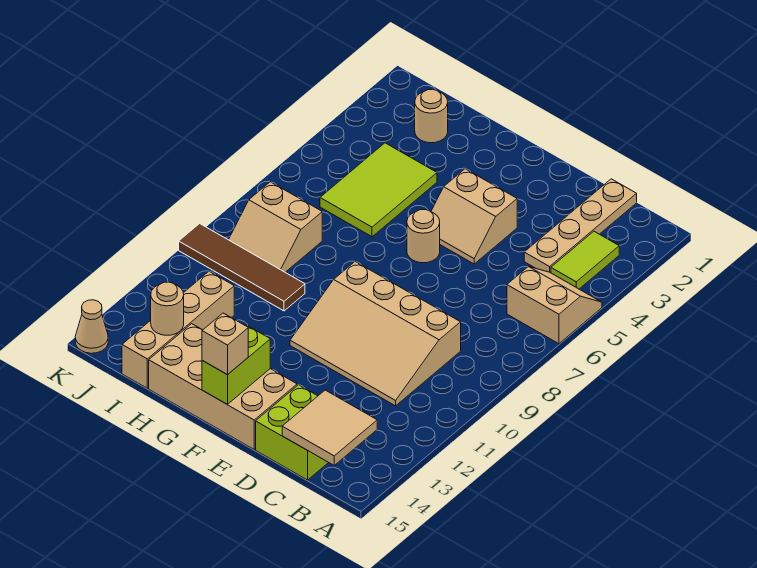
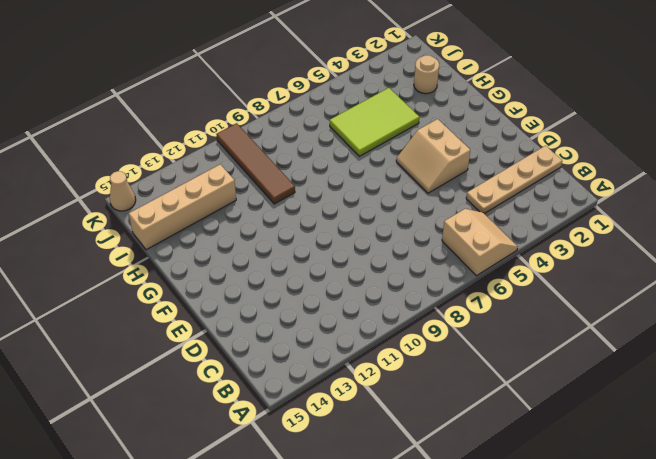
none -> lime tile B3:B4 level 1
none -> tan slope C9:F11 level 1 top 9
none -> lime brick C14:D15 level 1

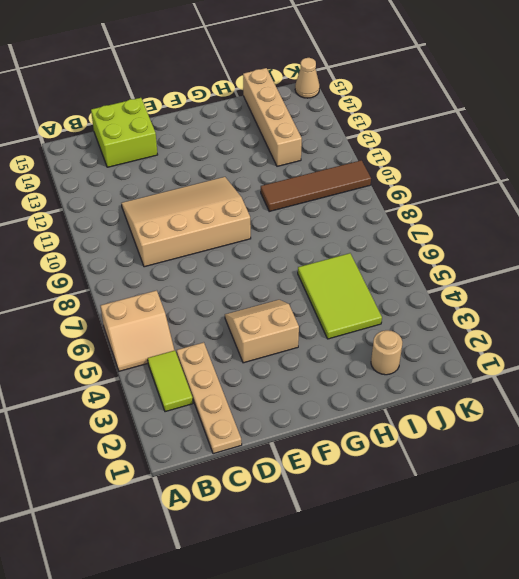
none -> tan brick E14:H15 level 1
none -> tan round brick F6 level 1
none -> tan slope I8:J9 level 1 top 8

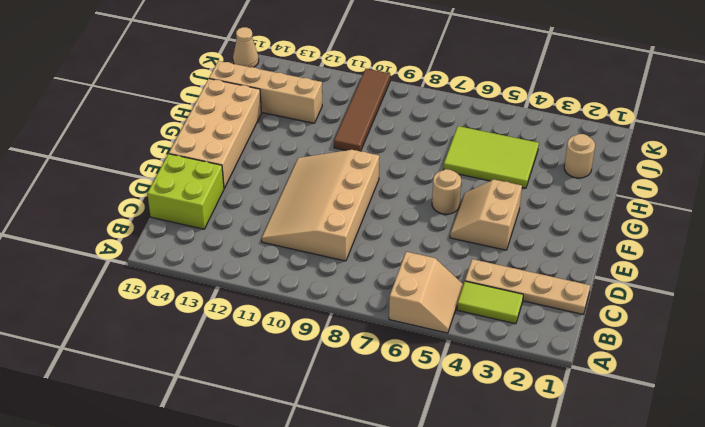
none -> tan slope I8:J9 level 1 top 8
none -> tan tile B14:C15 level 2
none -> lime brick F14:F15 level 2

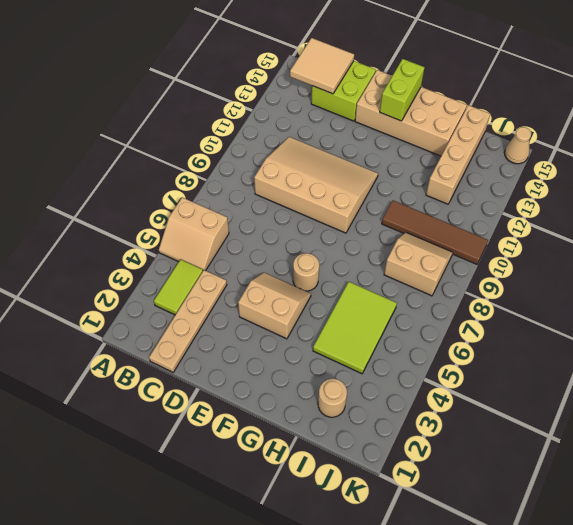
none -> tan round brick I14 level 2
none -> tan brick F15 level 3

